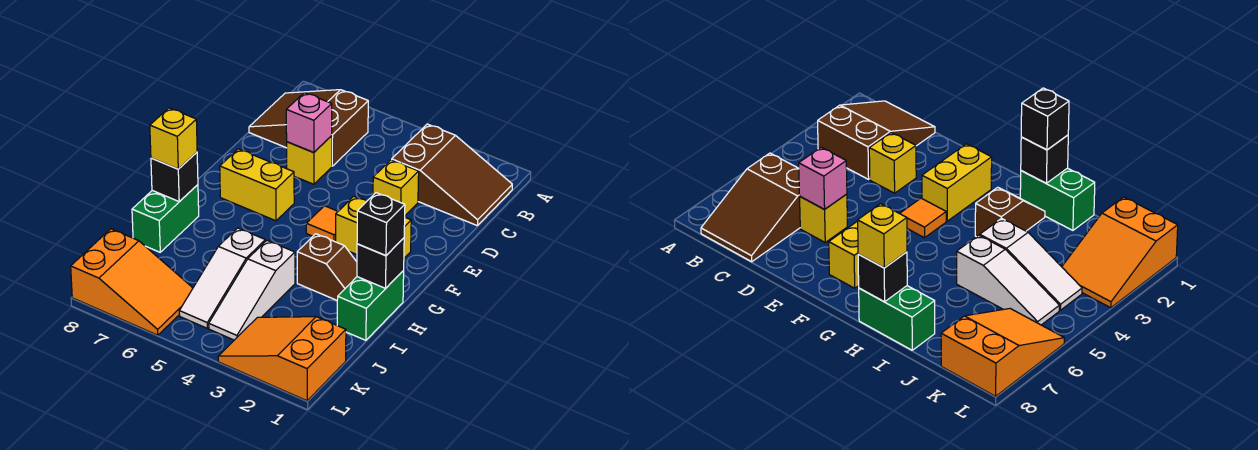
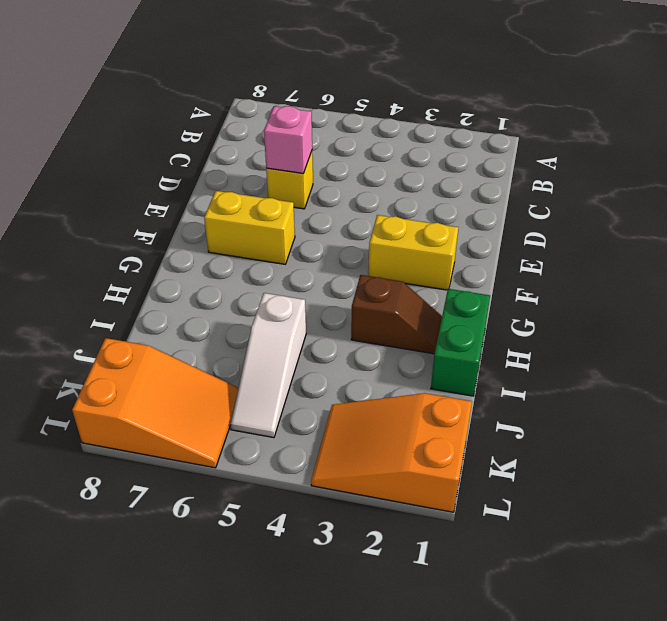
none -> brown slope B1:C3 level 1 top 3
none -> brown slope B6:C8 level 1 top 6
none -> yellow brick D3 level 1

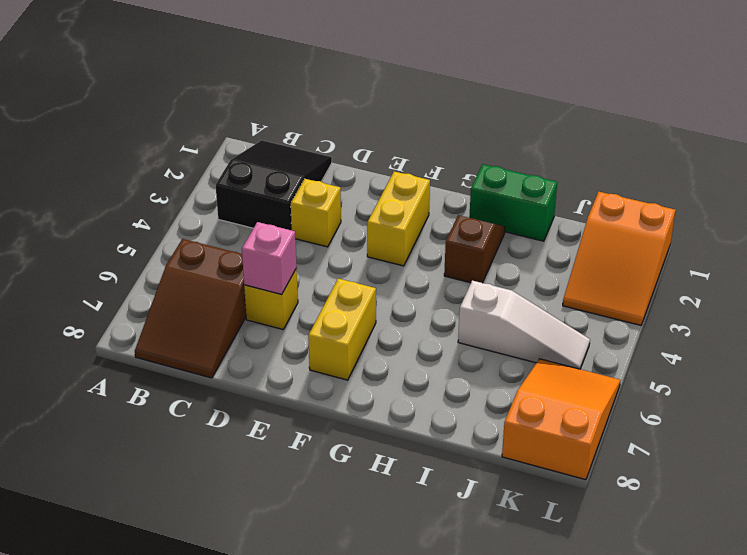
black slope B1:C3 level 1 top 3 -> brown slope B1:C3 level 1 top 3
none -> orange tile F4 level 1
none -> green brick H8:I8 level 1
none -> white slope I4:K4 level 1 top I

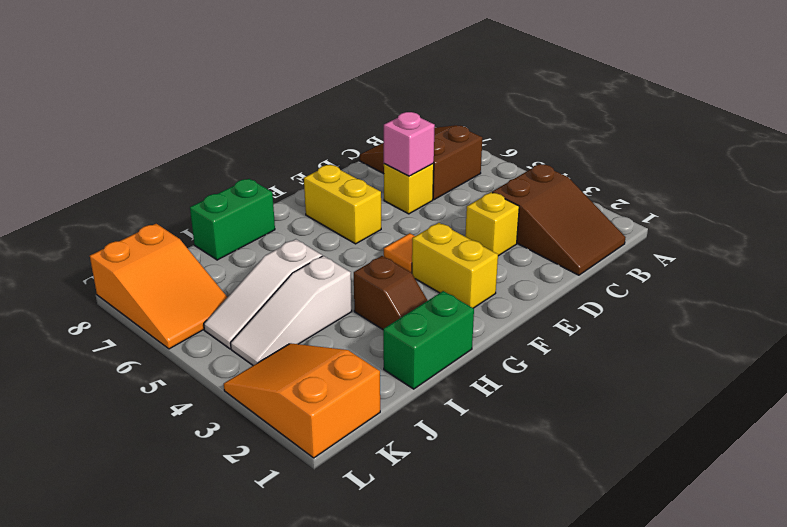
none -> black brick H1 level 2
none -> black brick H8 level 2
none -> black brick H1 level 3

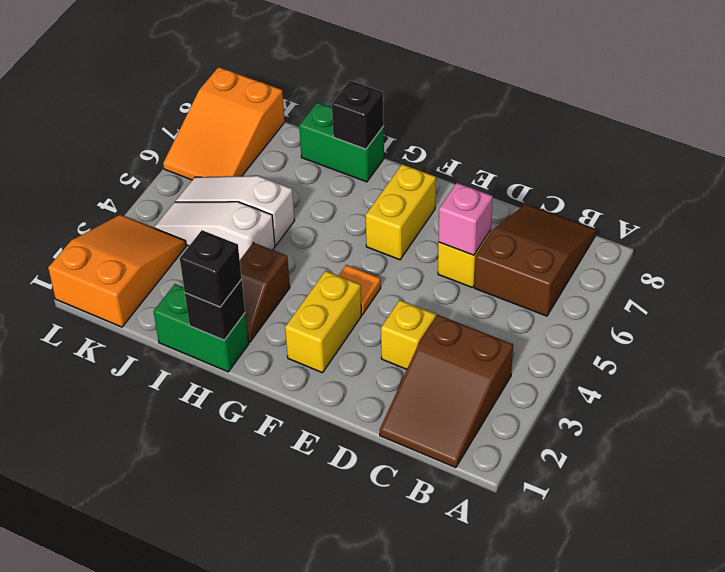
none -> yellow brick H8 level 3

